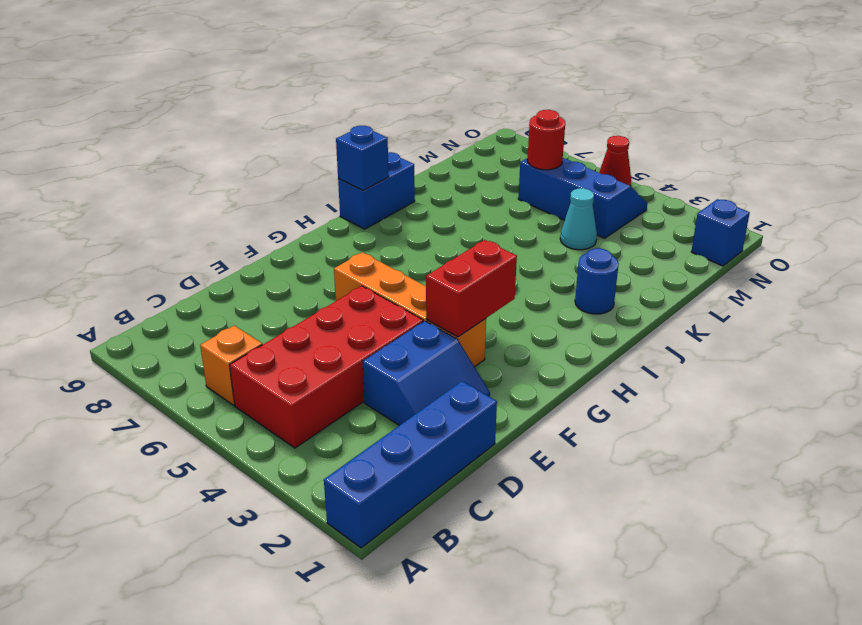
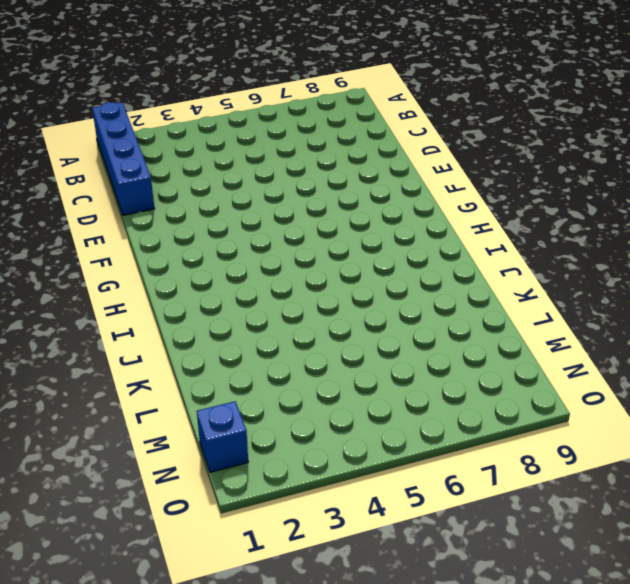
none -> red brick B4:E5 level 1
none -> orange brick B6 level 1
none -> blue slope D2:E3 level 1 top 3

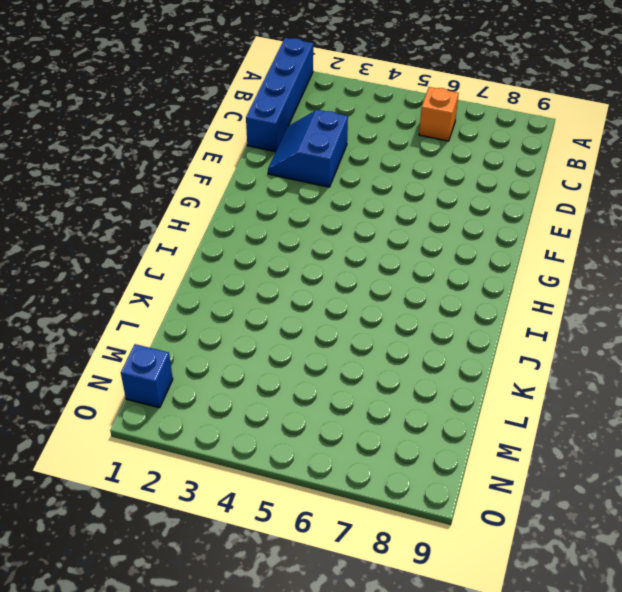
none -> red brick B4:E5 level 1
none -> orange brick F3:F6 level 1
none -> blue brick I9:J9 level 1

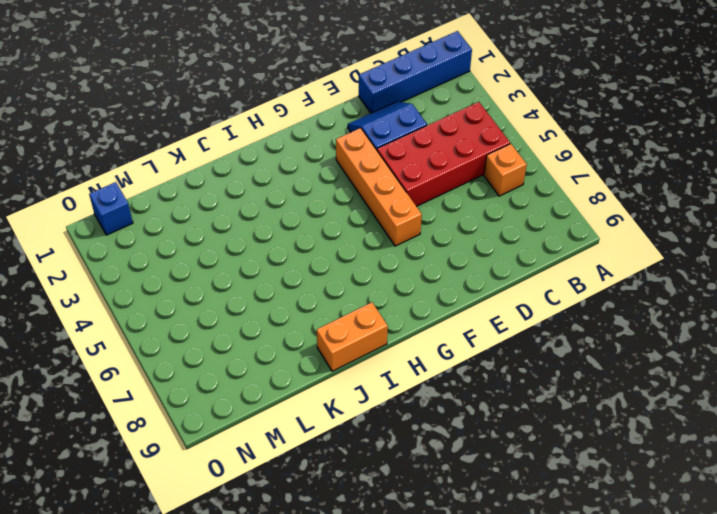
orange brick I9:J9 level 1 -> blue brick I9:J9 level 1
none -> blue round brick J2 level 1
none -> cyan cone L4 level 1
none -> blue slope M4:N6 level 1 top M

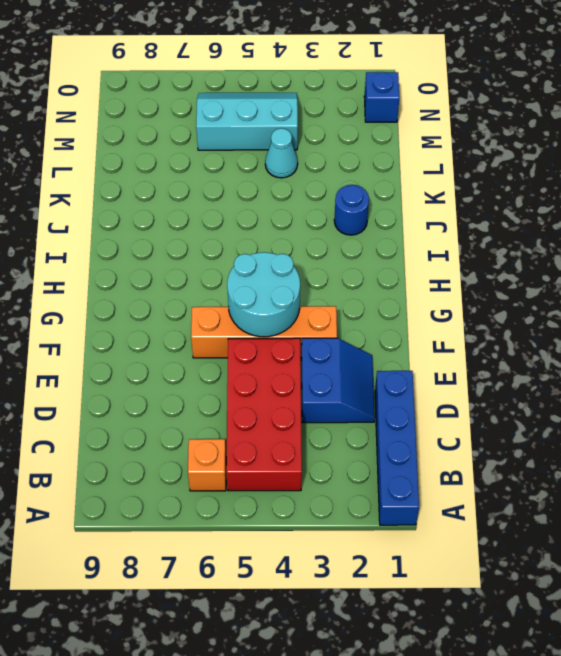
cyan round brick F4:G5 level 2 -> none
cyan slope M4:N6 level 1 top M -> blue slope M4:N6 level 1 top M
none -> blue brick I9:J9 level 1
none -> red cone O5 level 1
none -> red brick F3:G3 level 2

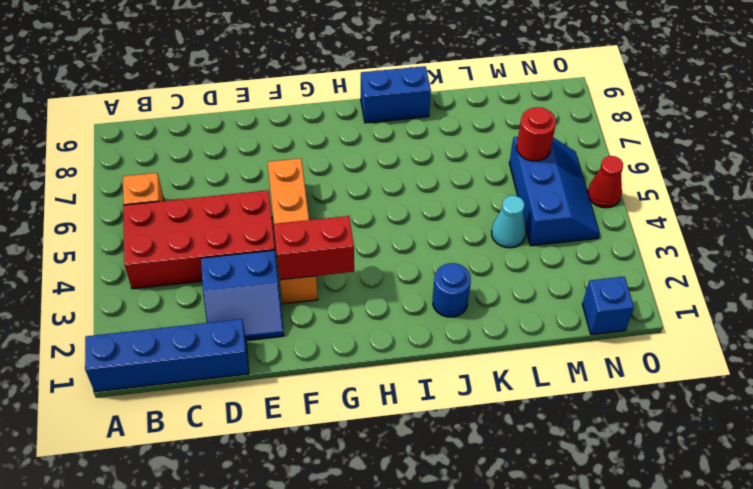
none -> blue brick I9 level 2

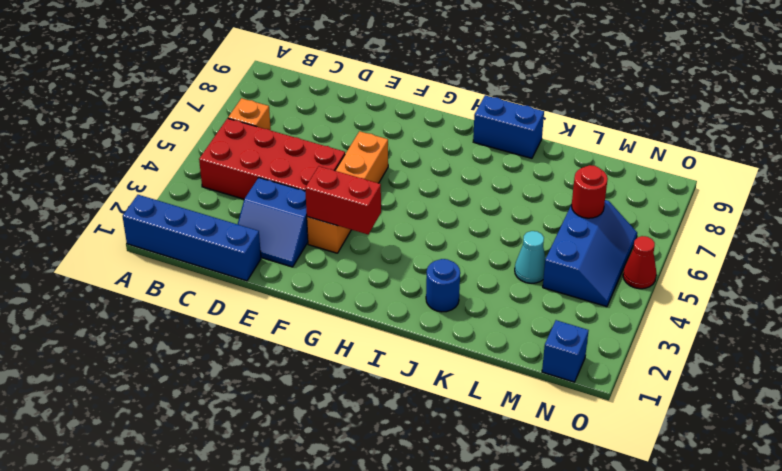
none -> blue brick I9 level 2

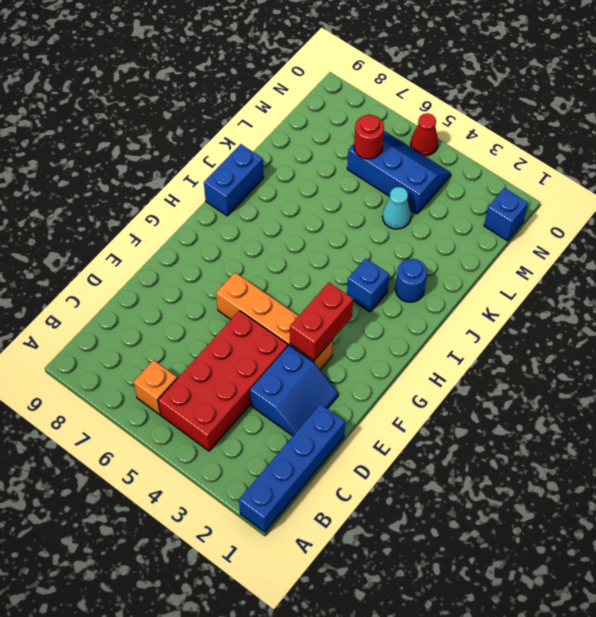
blue brick I3 level 1 -> blue brick I9 level 2

